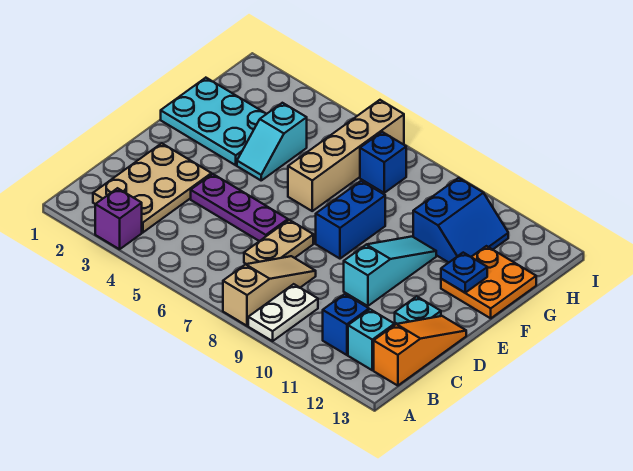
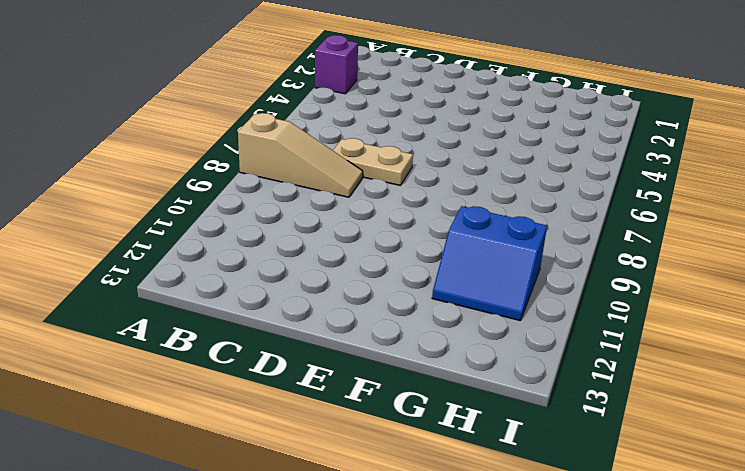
none -> white plate A9:B9 level 1
none -> tan plate B2:D3 level 1
none -> blue brick B11 level 1

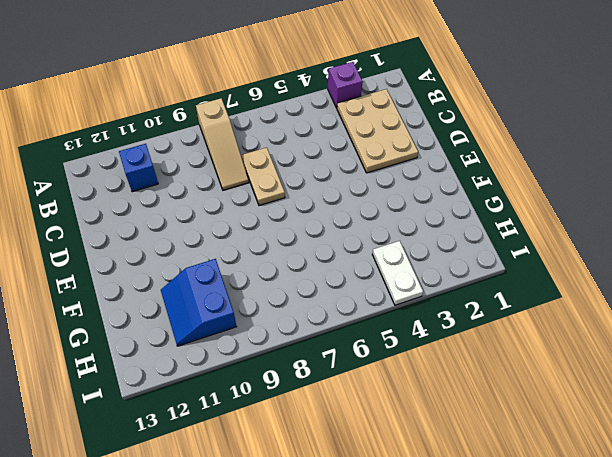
white plate H4:I4 level 1 -> white plate A9:B9 level 1
none -> cyan brick B12 level 1
none -> orange slope B13:D13 level 1 top B
none -> purple plate D4:D6 level 1

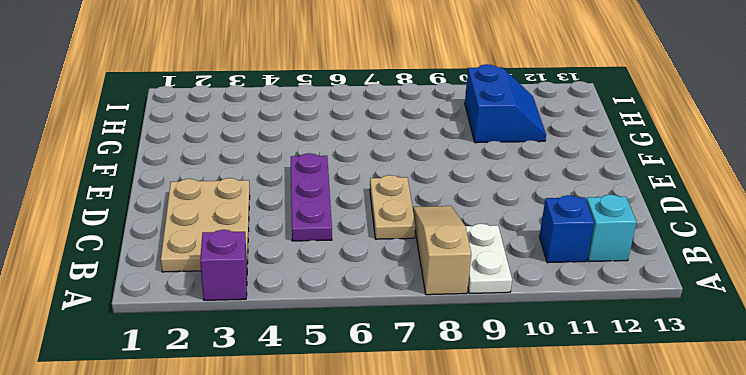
purple plate C5:E5 level 1 -> purple plate D4:D6 level 1
none -> orange slope B13:D13 level 1 top B
none -> cyan slope D10:F10 level 1 top D
none -> cyan plate D12 level 1

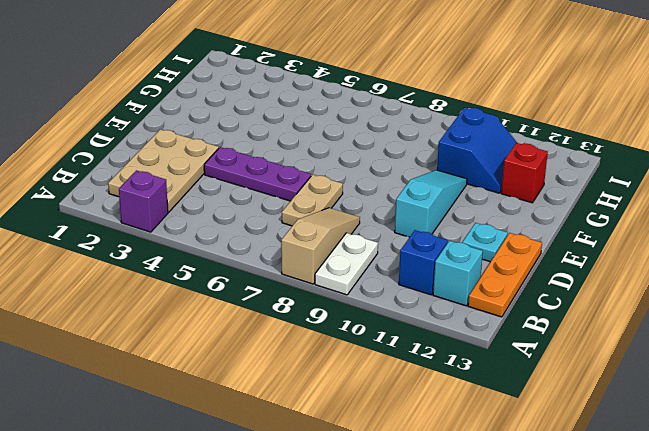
orange plate B13:D13 level 1 -> orange slope B13:D13 level 1 top B
red brick G12 level 1 -> orange plate F12:G13 level 1
none -> blue brick E8:F8 level 1
none -> cyan plate F1:G3 level 1
none -> cyan slope F4:G4 level 1 top G

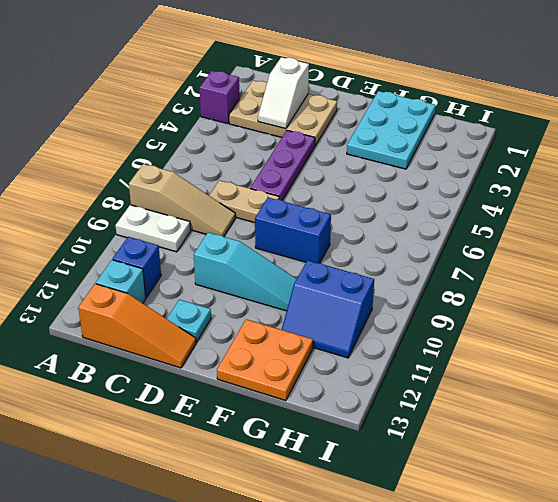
white slope C2:C3 level 2 top 2 -> none
none -> cyan slope F4:G4 level 1 top G
none -> tan brick F6:I6 level 1
none -> blue brick H7 level 1

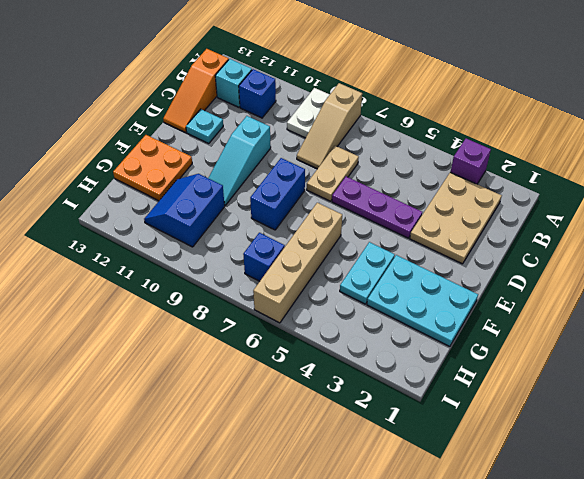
cyan plate F4:G4 level 1 -> cyan slope F4:G4 level 1 top G
none -> blue plate F12 level 2

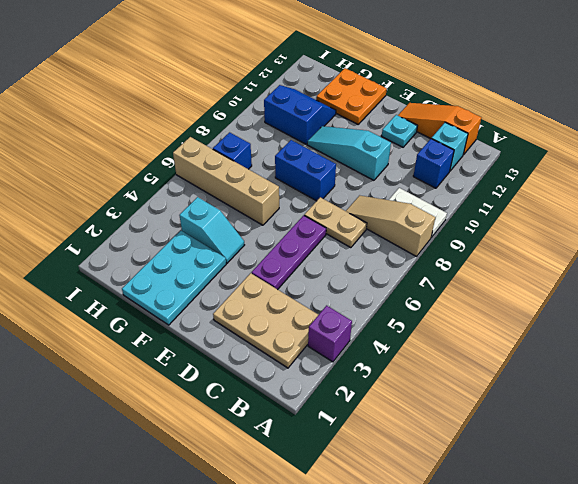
none -> blue plate F12 level 2

